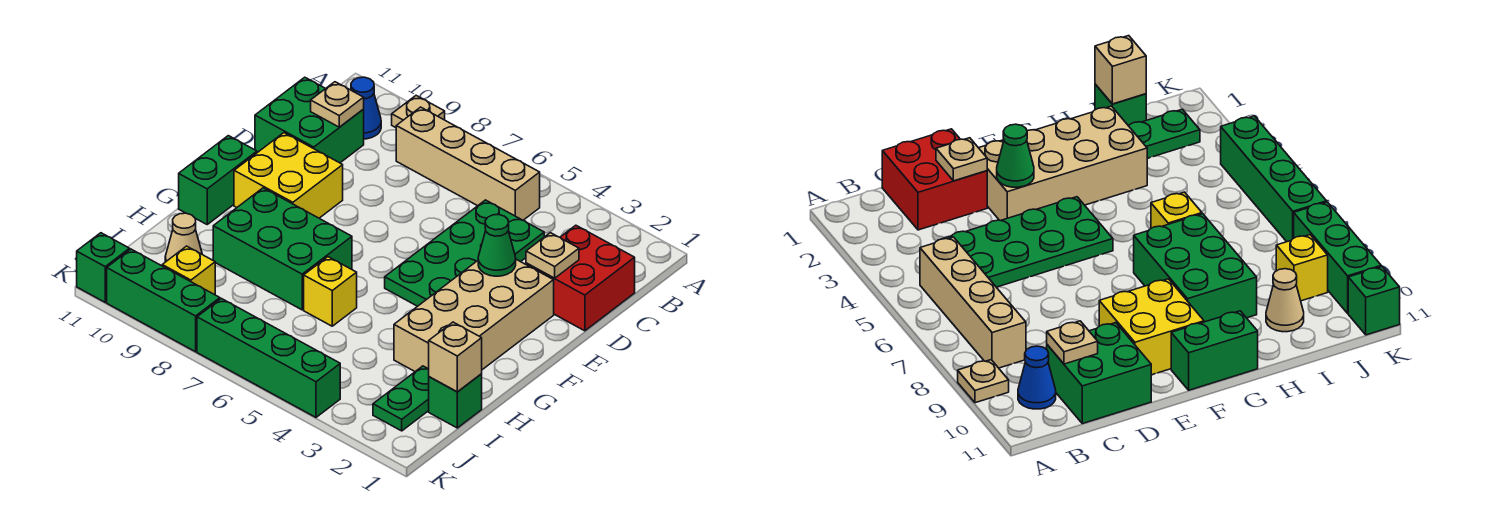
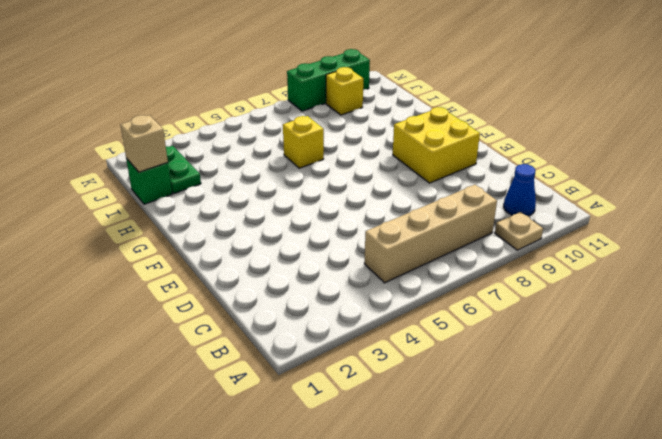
none -> red brick C1:D2 level 1
none -> green plate C4:F5 level 1
none -> green brick C10:D11 level 1

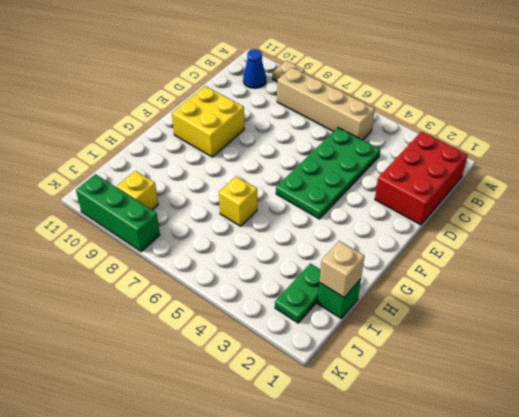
red brick B1:D2 level 1 -> red brick C1:D2 level 1
none -> green brick C10:D11 level 1
none -> tan brick E2:H3 level 1
none -> green brick F11:G11 level 1

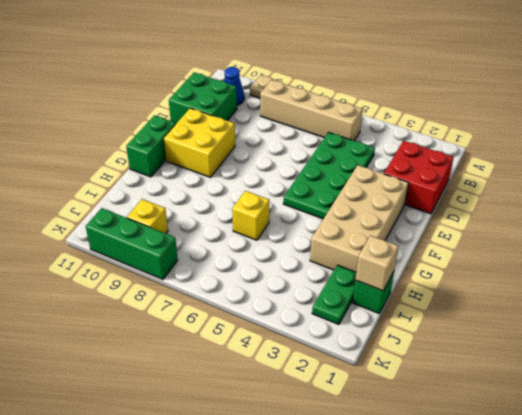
none -> green brick G7:H9 level 1
none -> tan cone I10 level 1
none -> green brick K4:K7 level 1

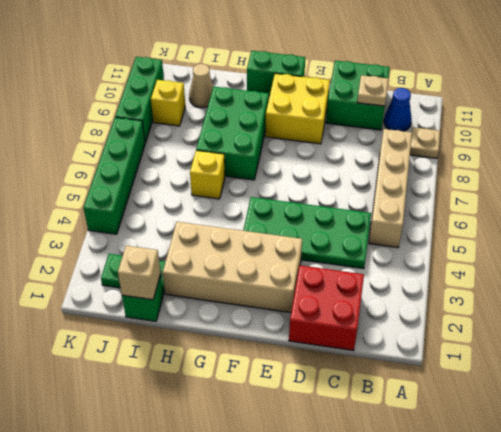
none -> green brick K11 level 1
none -> tan plate D2 level 2
none -> green cone E3 level 2

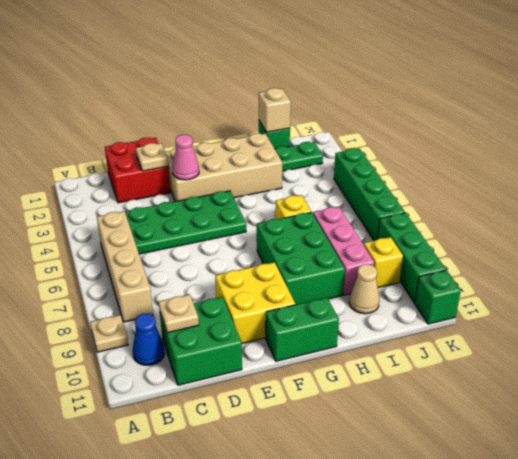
pink cone E3 level 2 -> green cone E3 level 2
pink brick I7:I9 level 1 -> none

